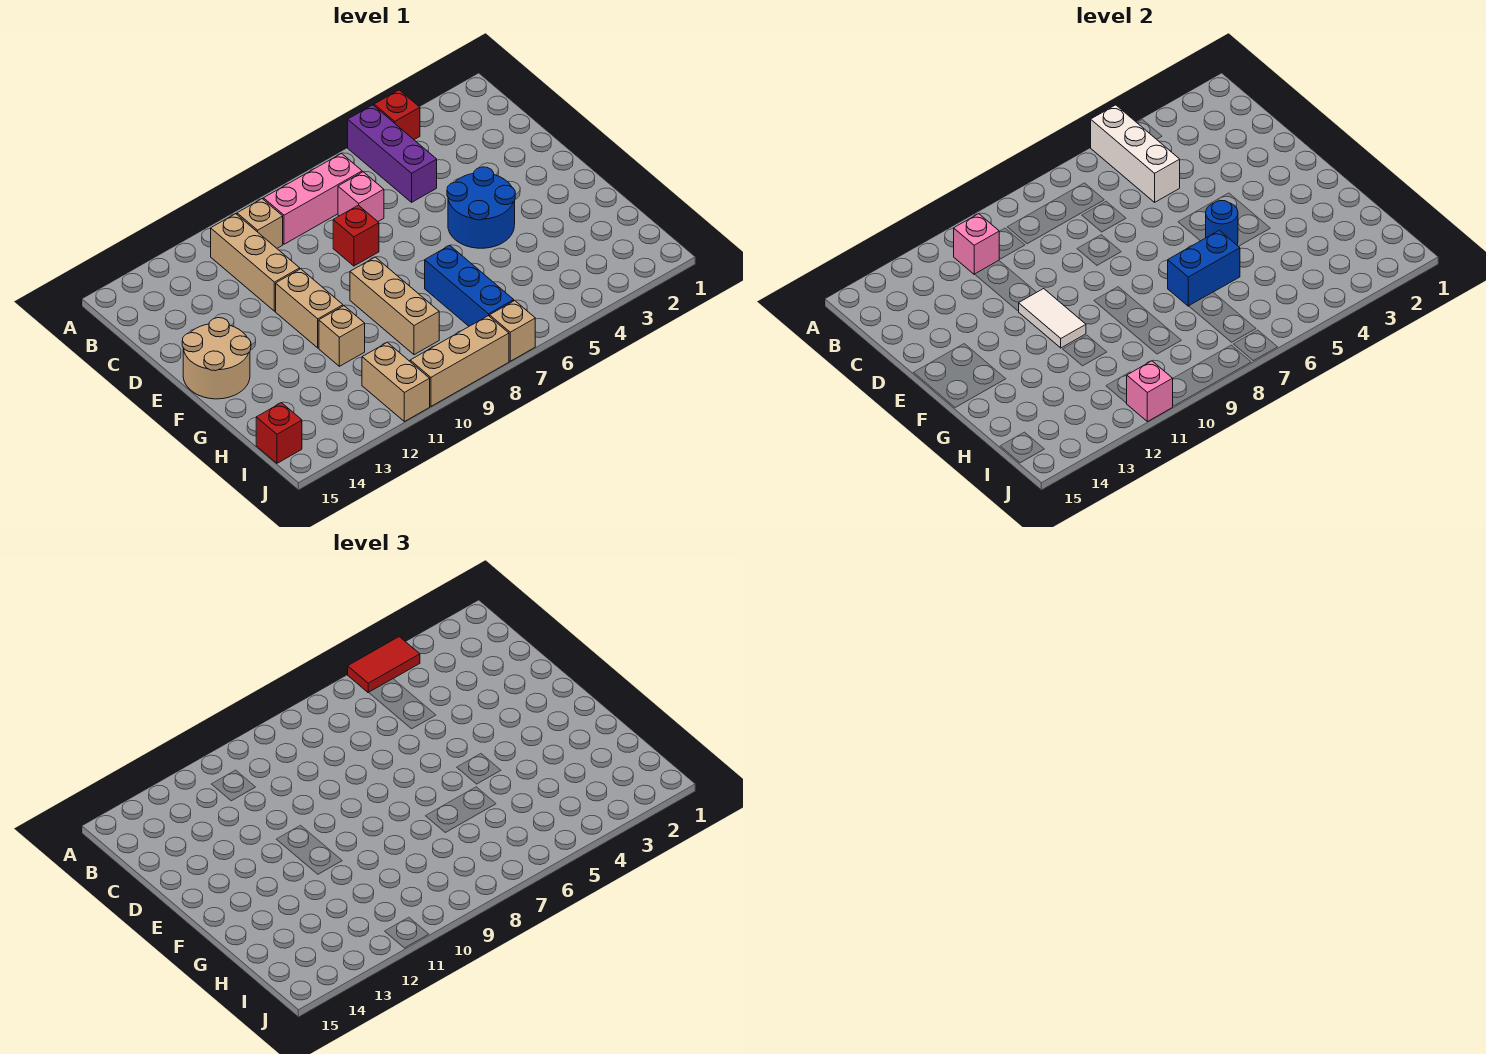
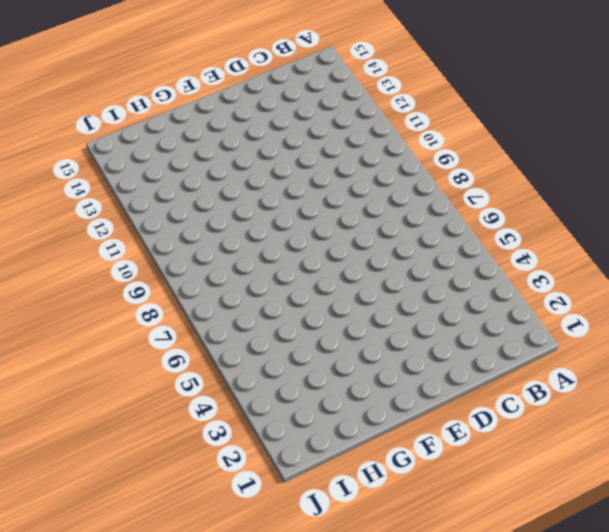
none -> red brick A4 level 1
none -> purple brick A5:C5 level 1
none -> pink brick B7:B9 level 1

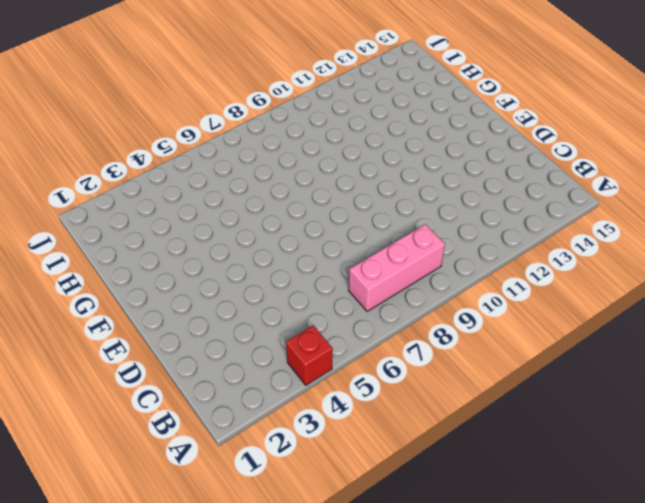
none -> purple brick A5:C5 level 1
none -> tan brick B10 level 1
none -> tan brick B11:D11 level 1

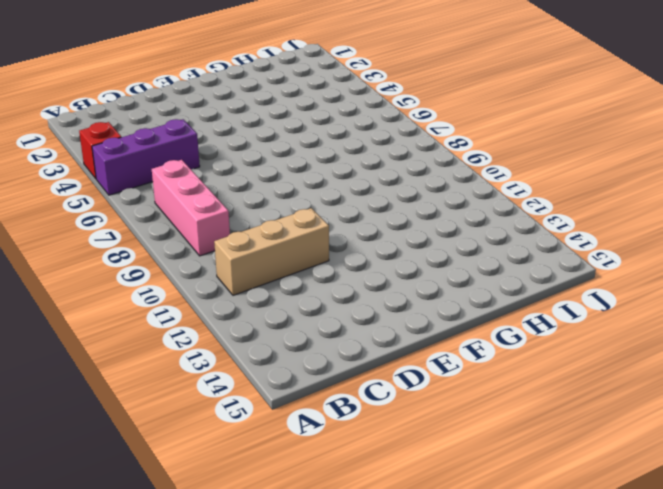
none -> tan brick B10 level 1
none -> pink brick C7 level 1
none -> red brick D8 level 1

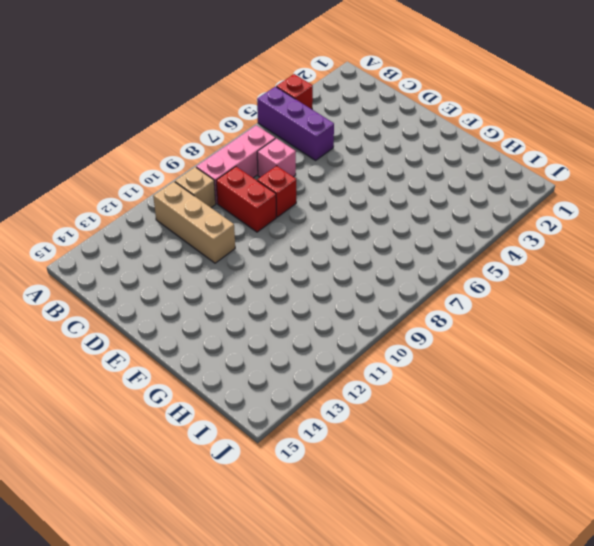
red brick C9:D9 level 1 -> none
none -> blue round brick E4:F5 level 1
none -> tan brick E11:F11 level 1
none -> tan round brick E14:F15 level 1

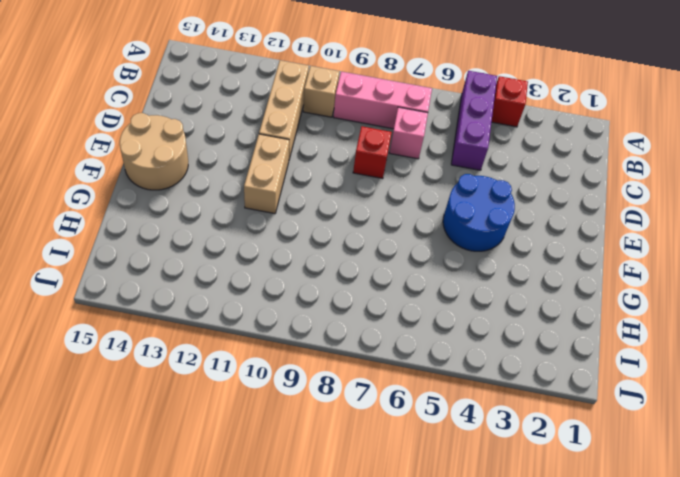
none -> tan brick F9:H9 level 1
none -> blue brick G7:I7 level 1
none -> tan brick G11 level 1

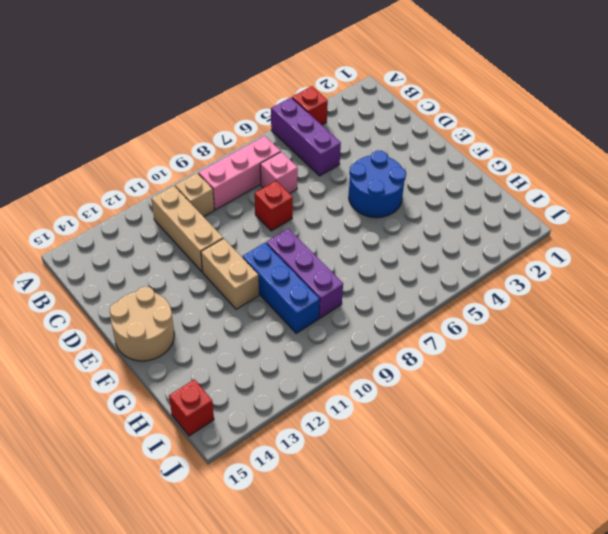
purple brick F9:H9 level 1 -> tan brick F9:H9 level 1
blue brick F10:H10 level 1 -> blue brick G7:I7 level 1
none -> tan brick G11 level 1
none -> tan brick I11:J11 level 1
none -> tan brick J7 level 1

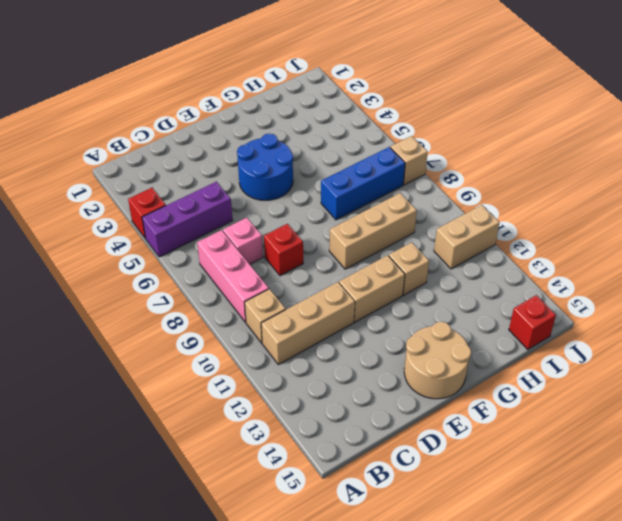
none -> tan brick J8:J10 level 1
none -> white brick A5:C5 level 2
none -> pink brick B11 level 2

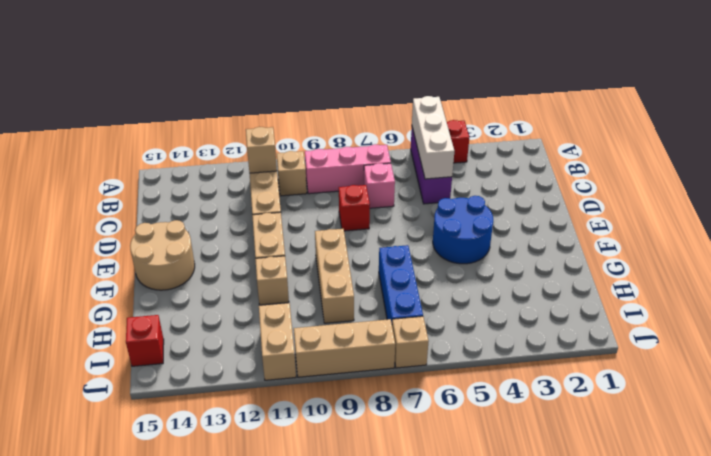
tan brick B11 level 2 -> pink brick B11 level 2
none -> white tile E11:F11 level 2
none -> blue round brick F5 level 2
none -> blue brick G6:G7 level 2

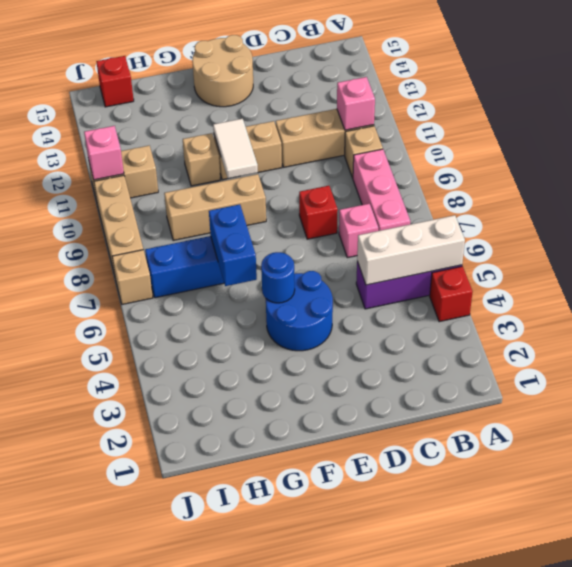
white tile F10:F11 level 2 -> white tile E11:F11 level 2
none -> red tile A4:A5 level 3

